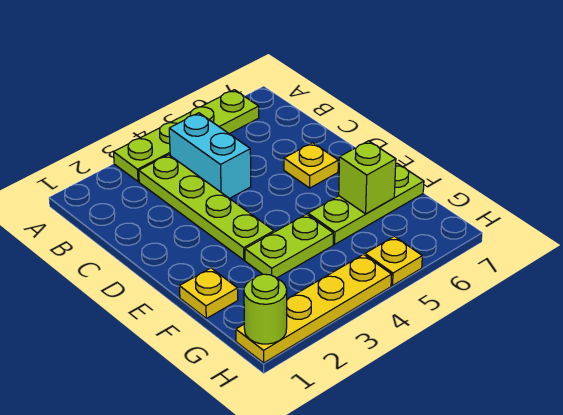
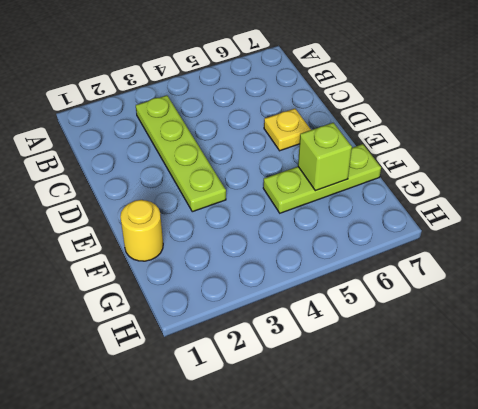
yellow round brick F1 level 1 -> yellow plate F1 level 1
none -> lime plate A3:A6 level 1
none -> cyan brick B4:C4 level 1

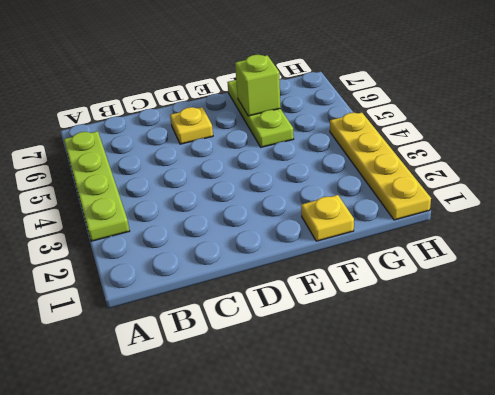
none -> lime plate B3:E3 level 1
none -> cyan brick B4:C4 level 1

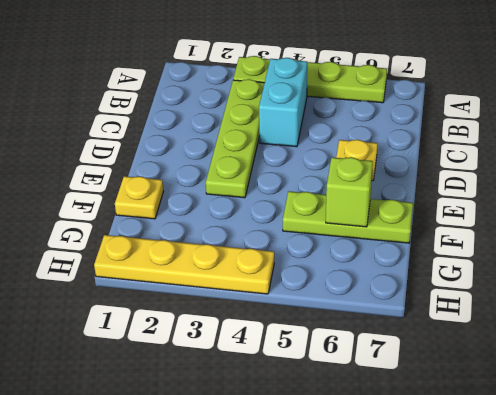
none -> lime plate F3:F4 level 1
none -> yellow plate H5 level 1

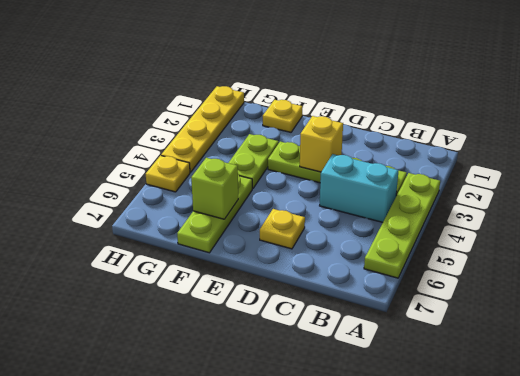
yellow brick D3 level 2 -> none
none -> lime round brick H1 level 2

